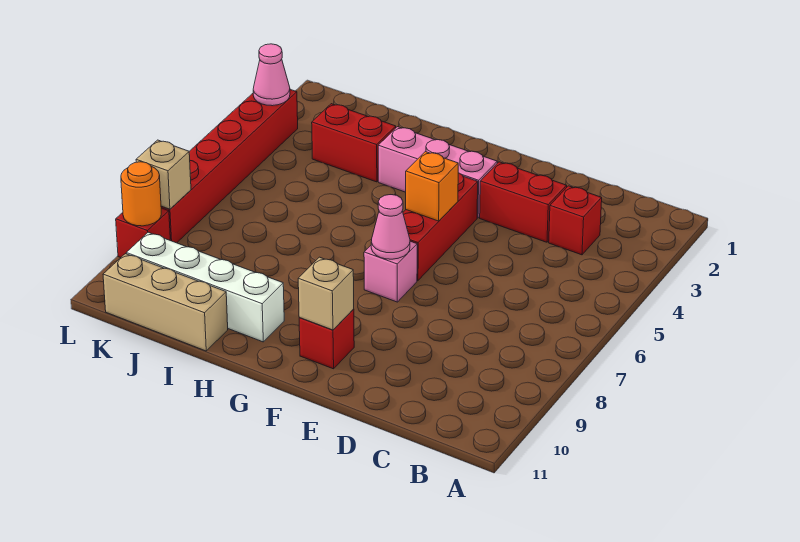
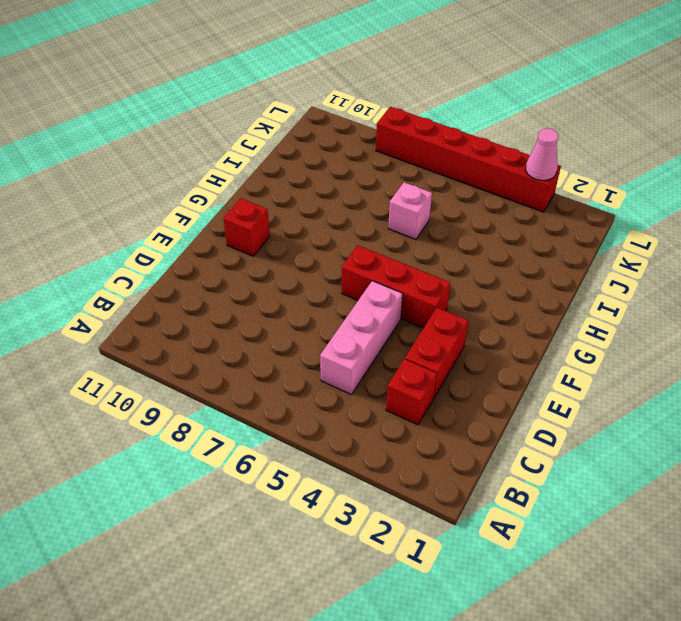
pink brick C5:E5 level 1 -> pink brick F3:H3 level 1
pink brick I6 level 1 -> pink brick F7 level 1
none -> white brick H10:K10 level 1
none -> red brick I3:J3 level 1
none -> tan brick I11:K11 level 1

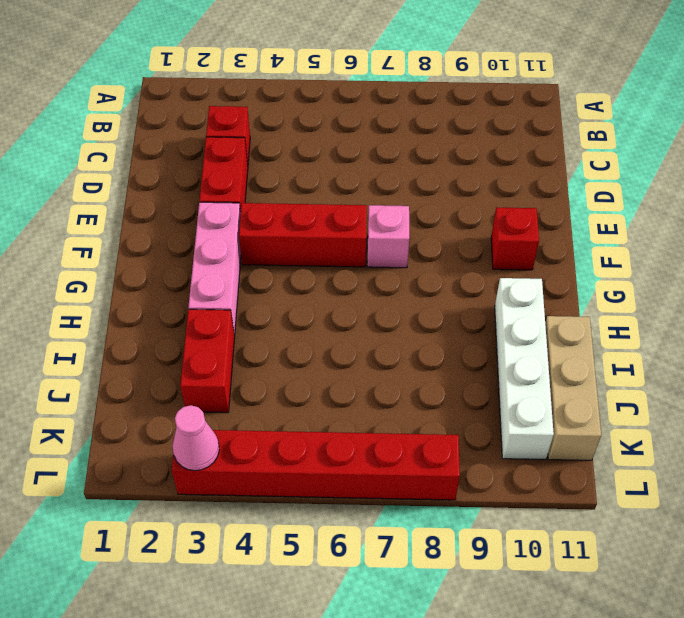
none -> red brick L9 level 1
none -> orange brick F5 level 2
none -> pink cone F7 level 2

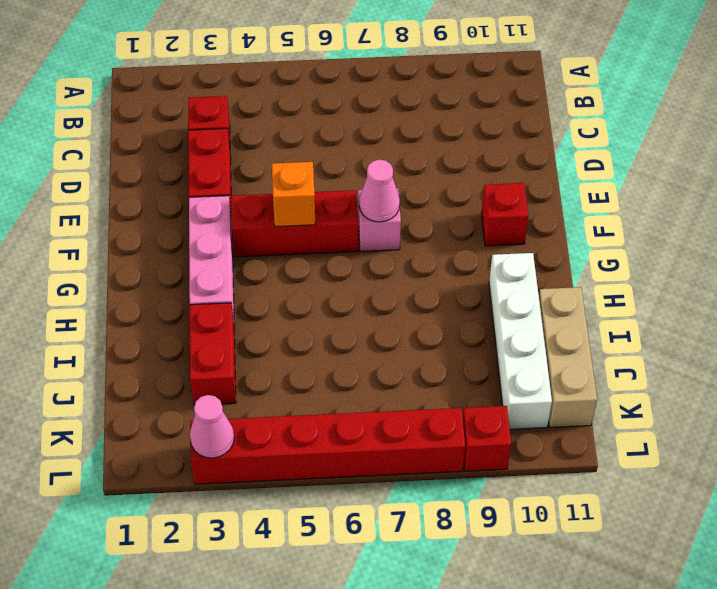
none -> tan brick F10 level 2
none -> tan brick L8 level 2
none -> orange round brick L9 level 2

